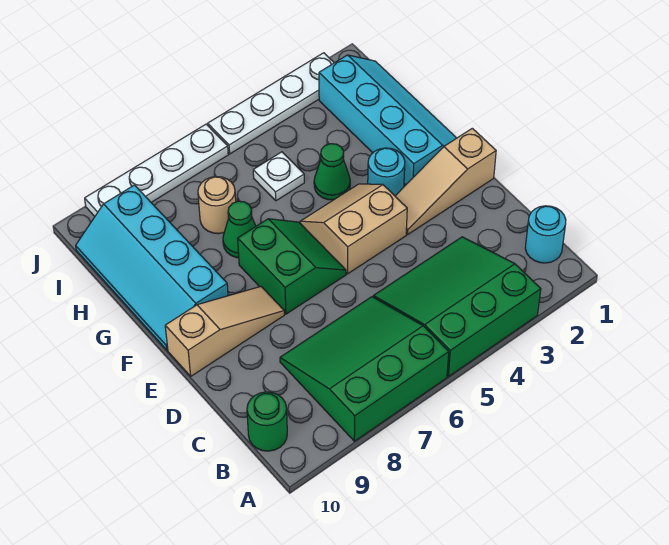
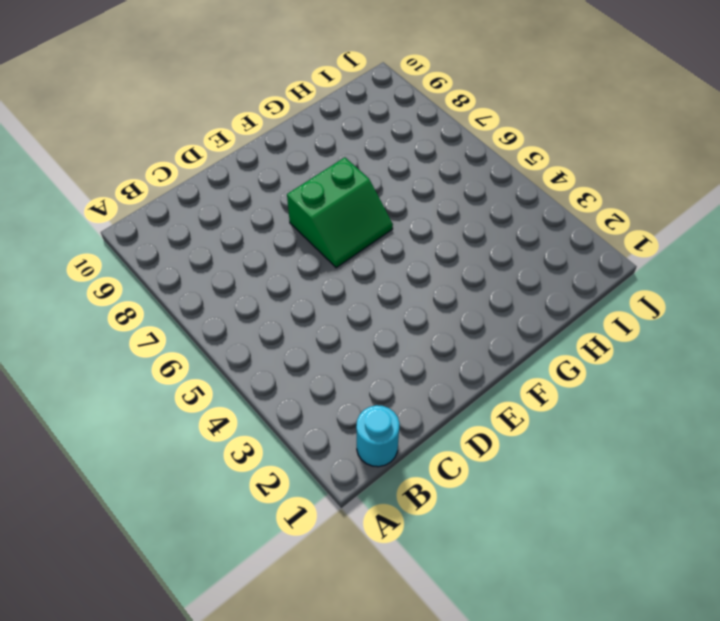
none -> green slope A3:C5 level 1 top A
none -> green slope A6:C8 level 1 top A
none -> green round brick B10 level 1

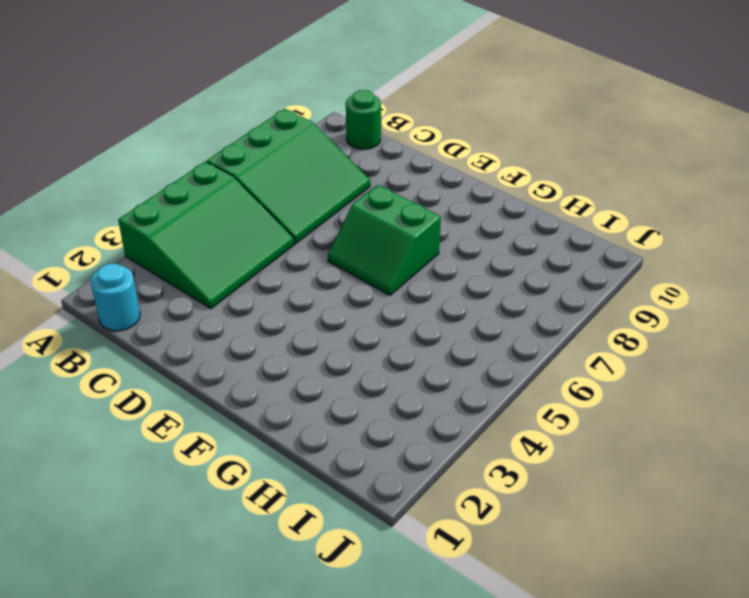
none -> tan slope E1:E3 level 1 top 1
none -> tan slope E4:F5 level 1 top E
none -> tan slope E8:E10 level 1 top 10

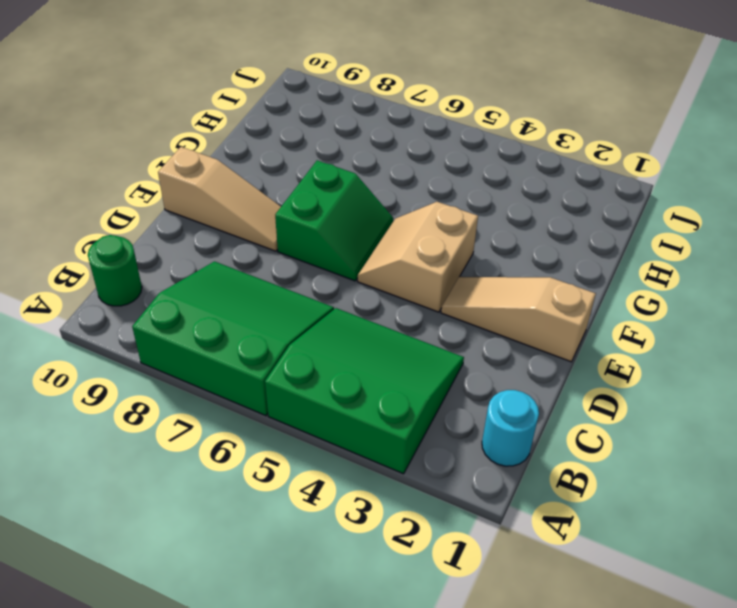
tan slope E4:F5 level 1 top 4 -> tan slope E4:F5 level 1 top E
none -> cyan slope F1:I2 level 1 top 2
none -> cyan round brick F3 level 1
none -> cyan slope F9:I10 level 1 top 9

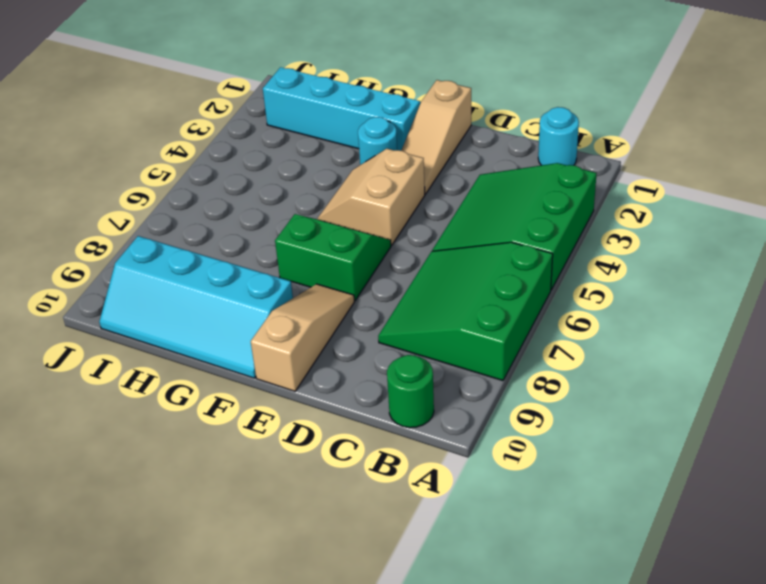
none -> green cone G4 level 1
none -> green cone G7 level 1
none -> white plate H5 level 1

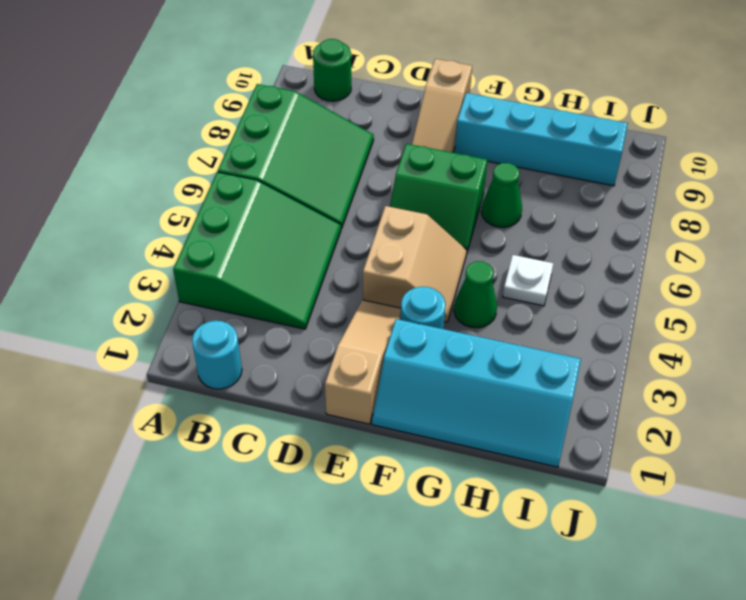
none -> tan round brick H7 level 1
none -> white plate J2:J5 level 1
none -> white plate J6:J9 level 1

